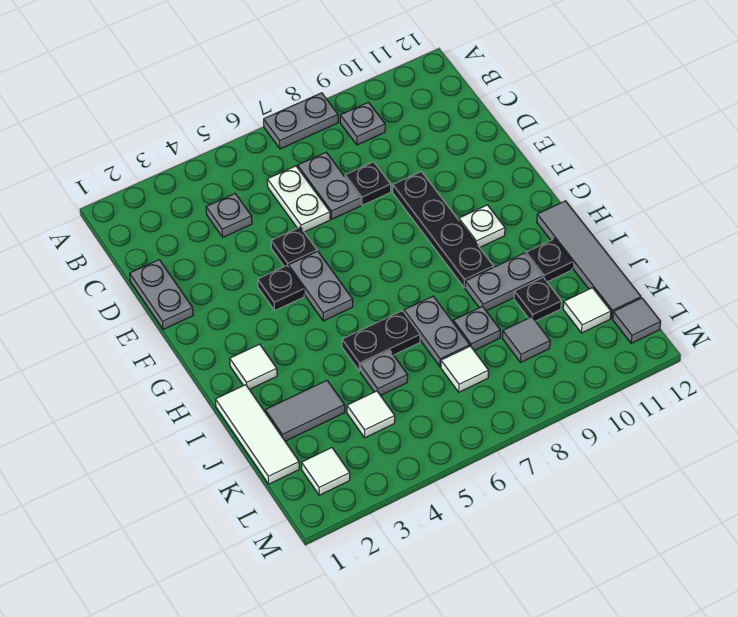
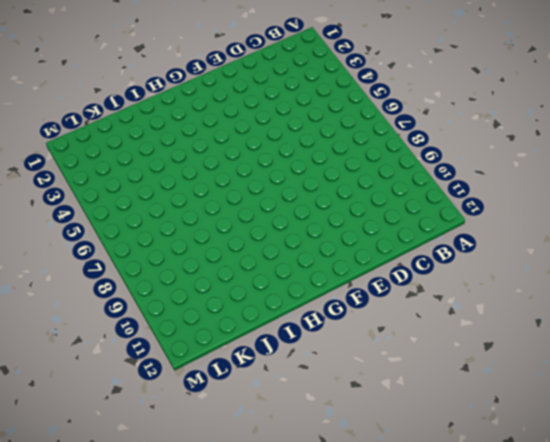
none -> grey plate A7:A8 level 1
none -> grey plate B9 level 1
none -> grey plate C4 level 1

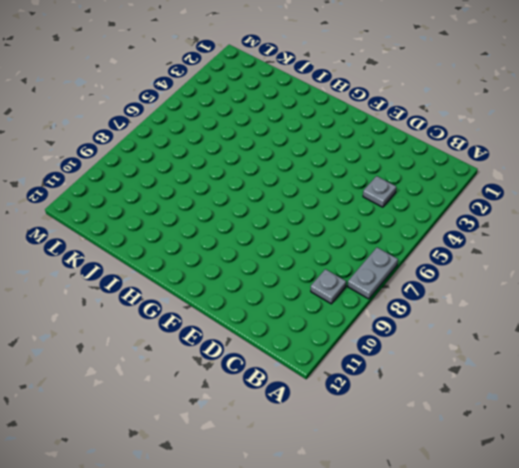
none -> white plate C6:D6 level 1
none -> grey plate C7:D7 level 1
none -> grey plate D1:E1 level 1

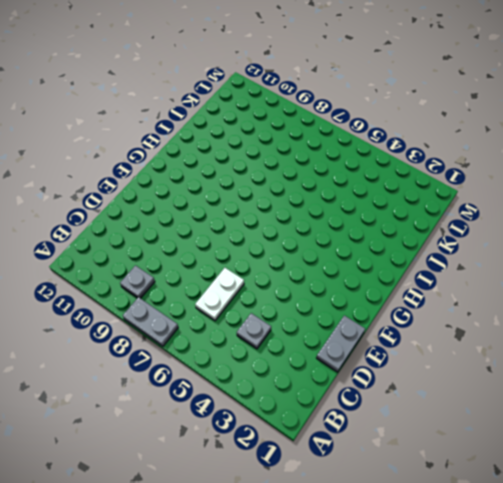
none -> grey plate C7:D7 level 1
none -> black plate D8 level 1
none -> black plate E5 level 1

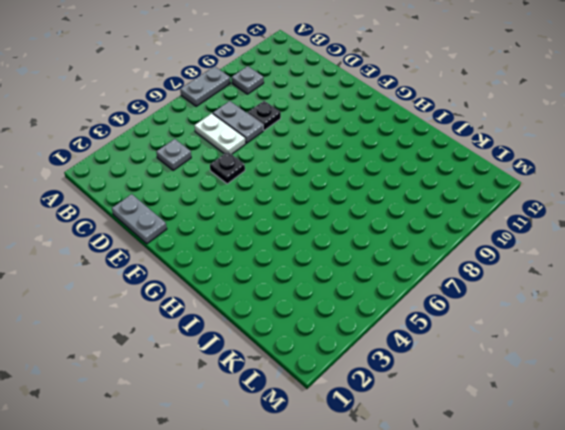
none -> black plate E9:H9 level 1
none -> black plate F4 level 1
none -> grey plate F5:G5 level 1

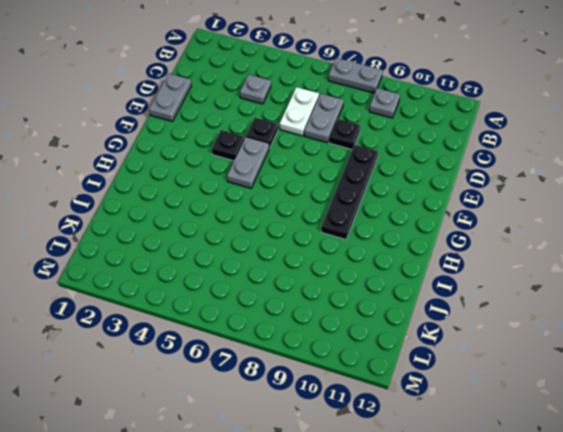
none -> white plate G10 level 1
none -> white tile H2 level 1
none -> grey tile H12:K12 level 1

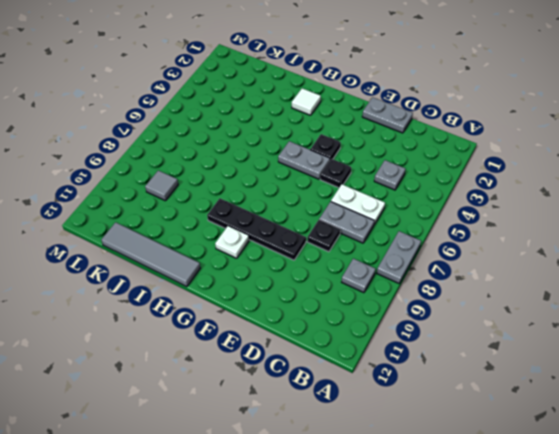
none -> white tile I1:K1 level 1
none -> black plate I5:I6 level 1
none -> grey plate I7:J7 level 1

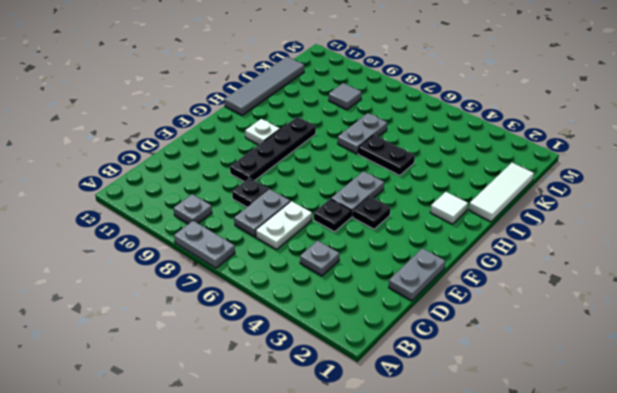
none -> grey plate I9:I10 level 1
none -> black plate I11 level 1
none -> grey tile J2:J3 level 1

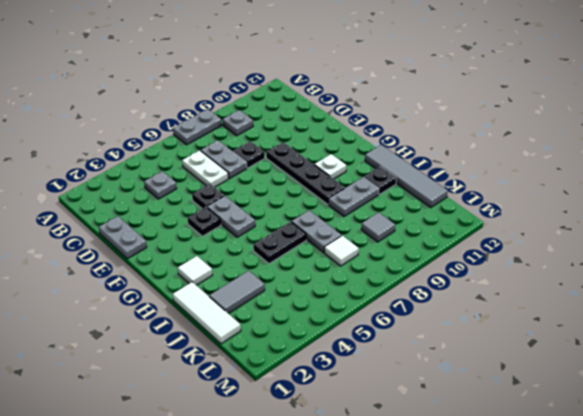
none -> grey plate J5 level 1
none -> grey plate J8 level 1
none -> black plate J10 level 1

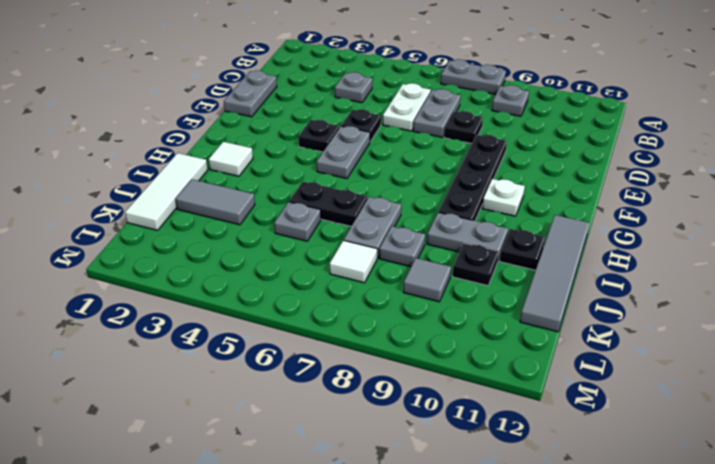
none -> white tile K4 level 1
none -> white tile K11 level 1
none -> white tile L2 level 1

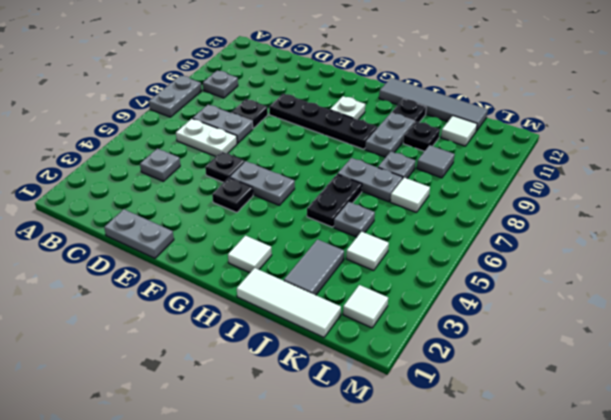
none -> grey tile L12 level 1

